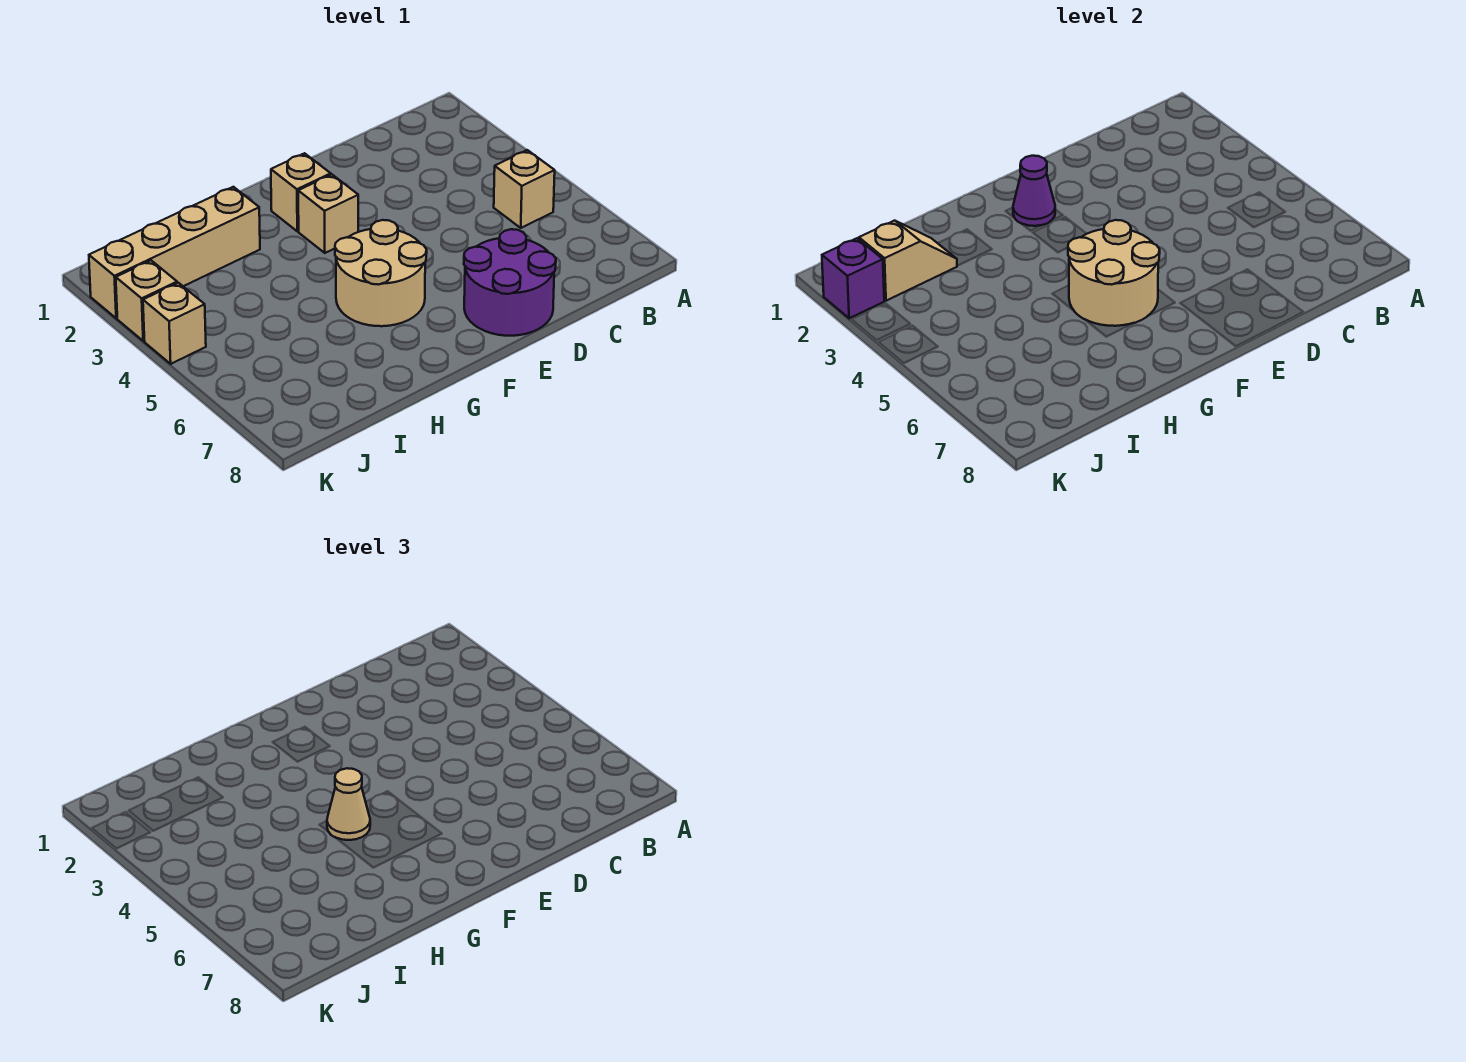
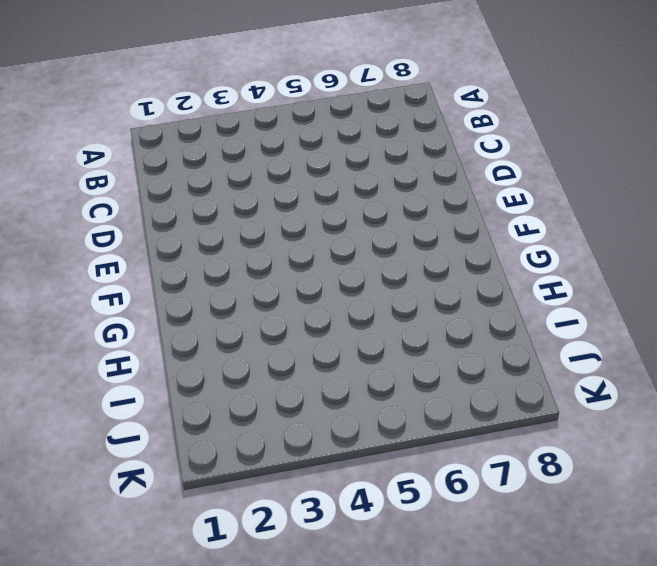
none -> tan brick B5 level 1
none -> purple round brick D7:E8 level 1
none -> tan brick F2 level 1

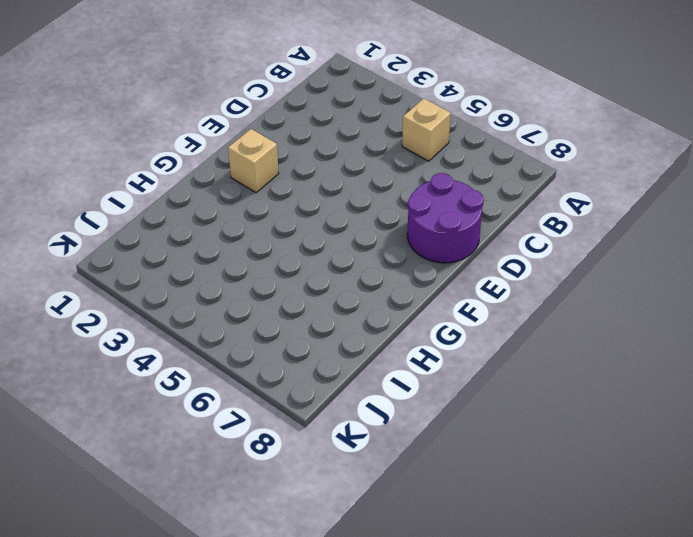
none -> tan brick F3 level 1
none -> tan round brick F5:G6 level 1
none -> tan brick H2:K2 level 1

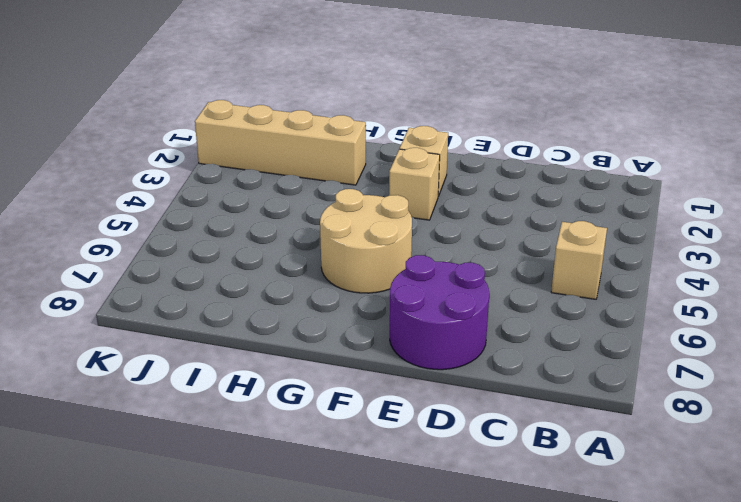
none -> tan brick K3 level 1
none -> tan brick K4 level 1
none -> purple cone F2 level 2

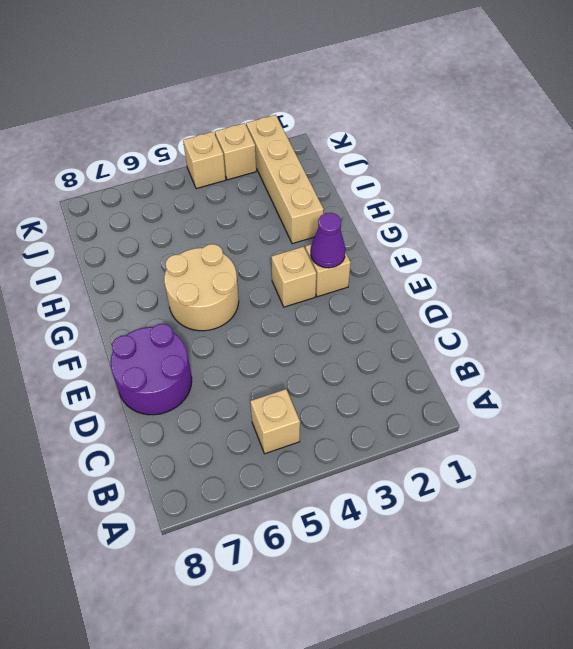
none -> tan round brick F5:G6 level 2
none -> tan slope I2:J2 level 2 top J
none -> purple brick K2 level 2

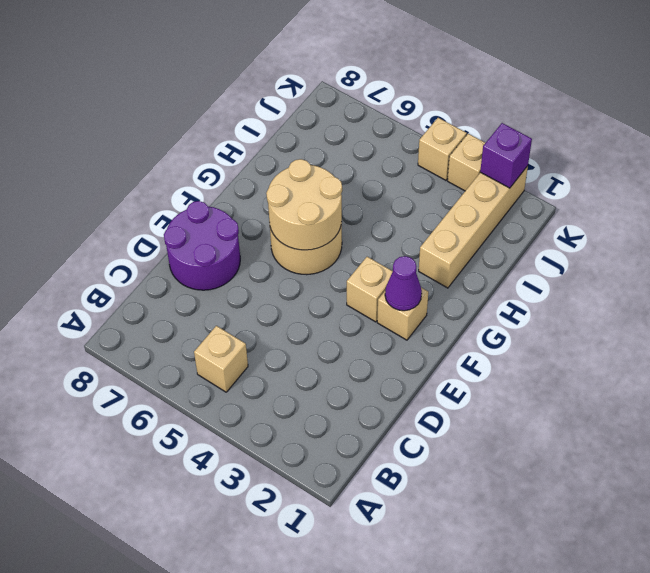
none -> tan slope I2:J2 level 2 top J
none -> tan cone G5 level 3

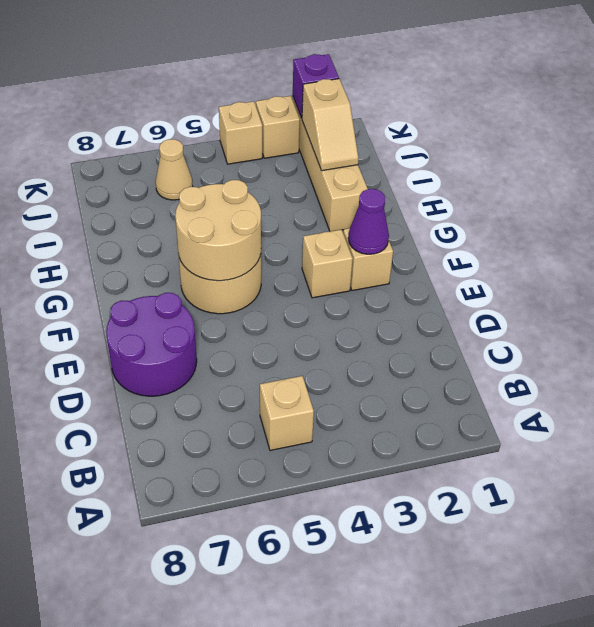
tan cone J6 level 1 -> tan cone G5 level 3

